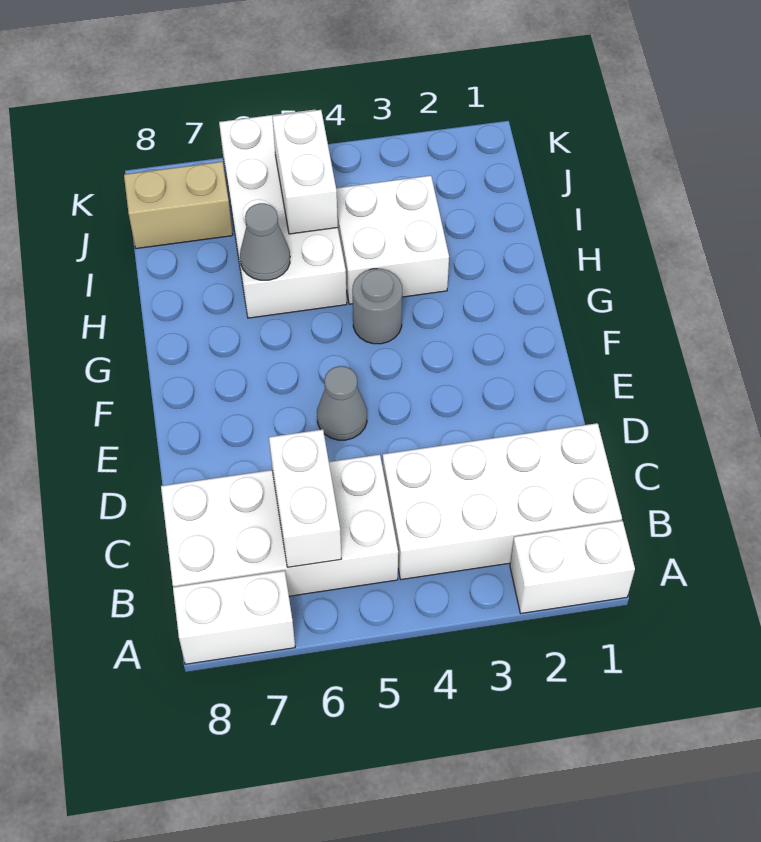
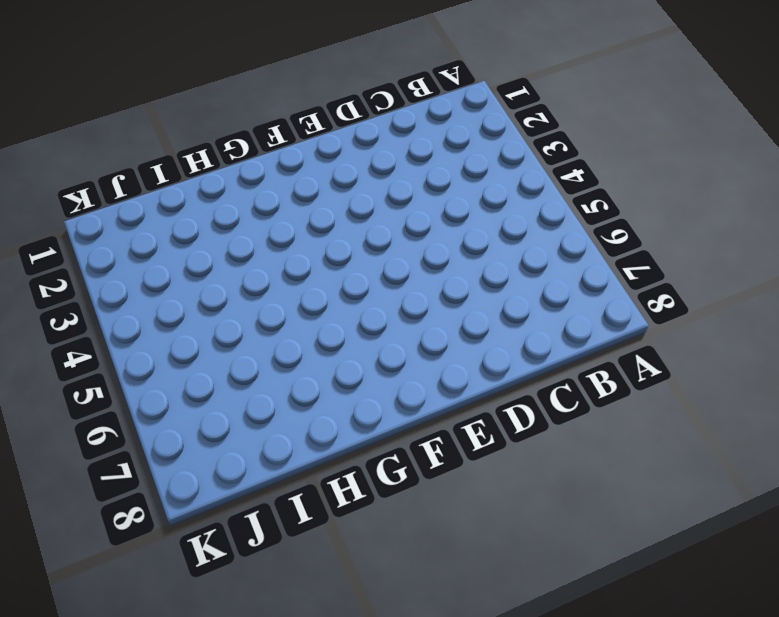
none -> white brick A1:A2 level 1
none -> white brick A7:A8 level 1
none -> white brick B1:C4 level 1

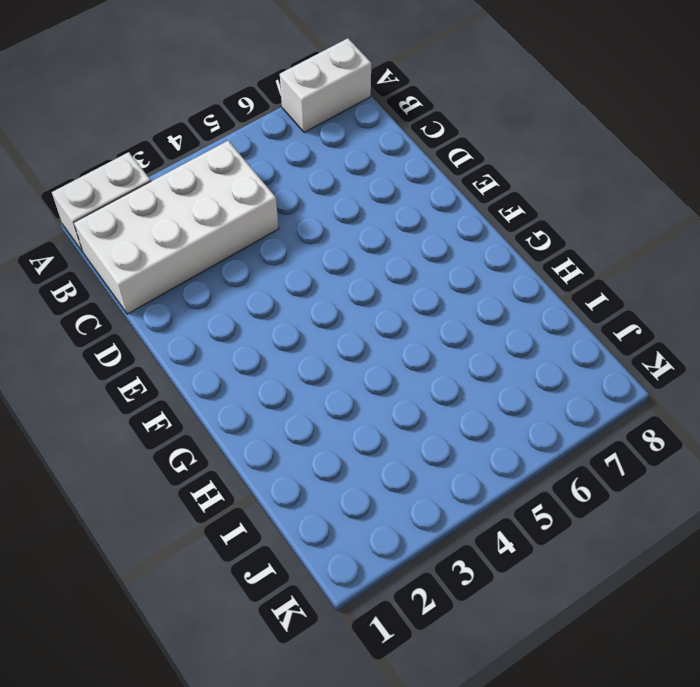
none -> white brick B5:C8 level 1
none -> grey cone E5 level 1
none -> grey round brick G4 level 1

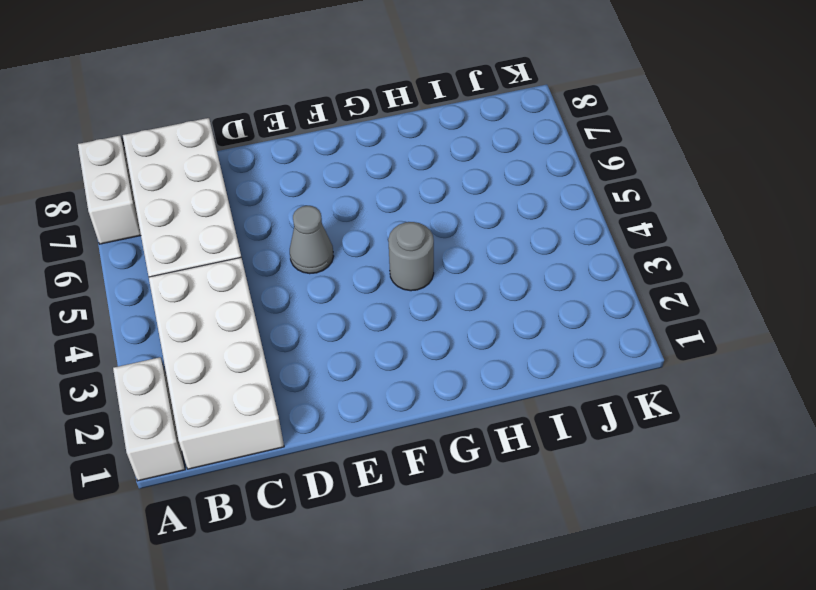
none -> white brick H3:I4 level 1
none -> white brick H5:K6 level 1
none -> tan brick J7:J8 level 1

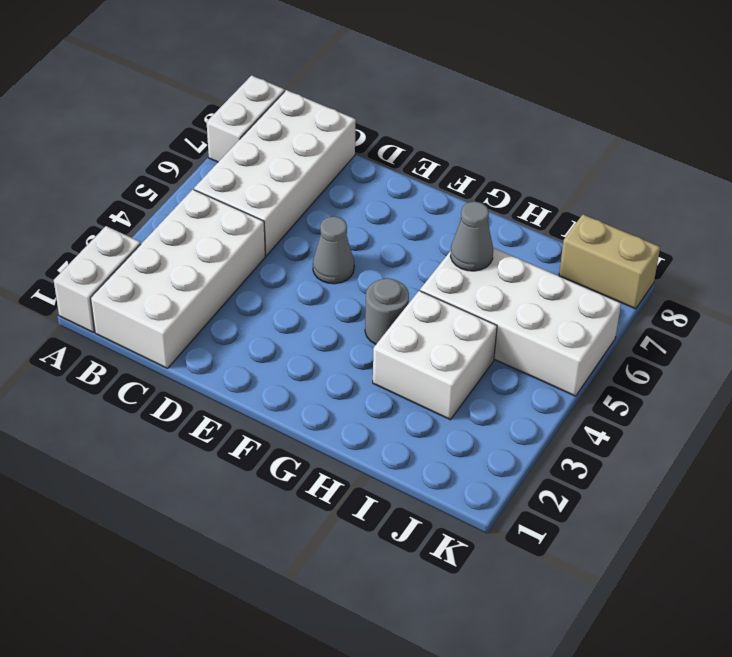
tan brick J8:K8 level 1 -> tan brick J7:J8 level 1
none -> white brick B6:C6 level 2
none -> white brick I5:J5 level 2

